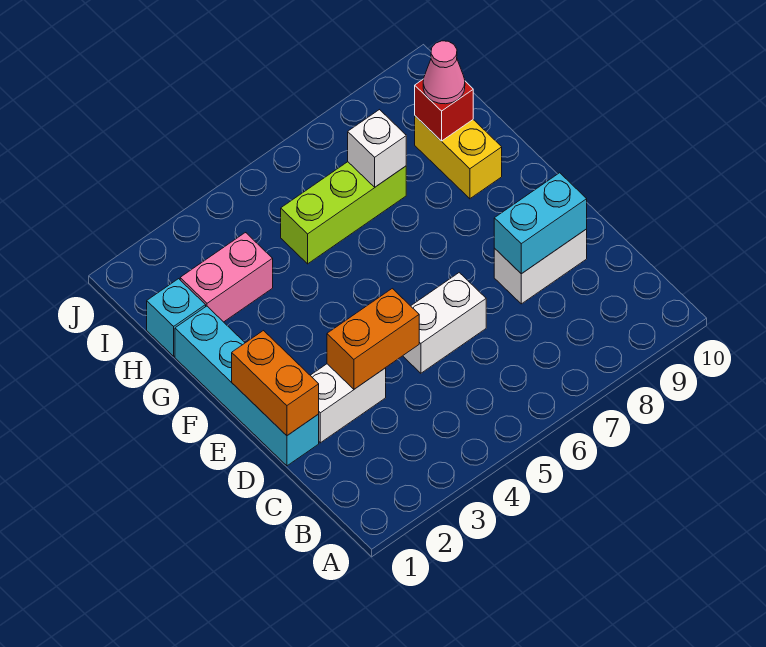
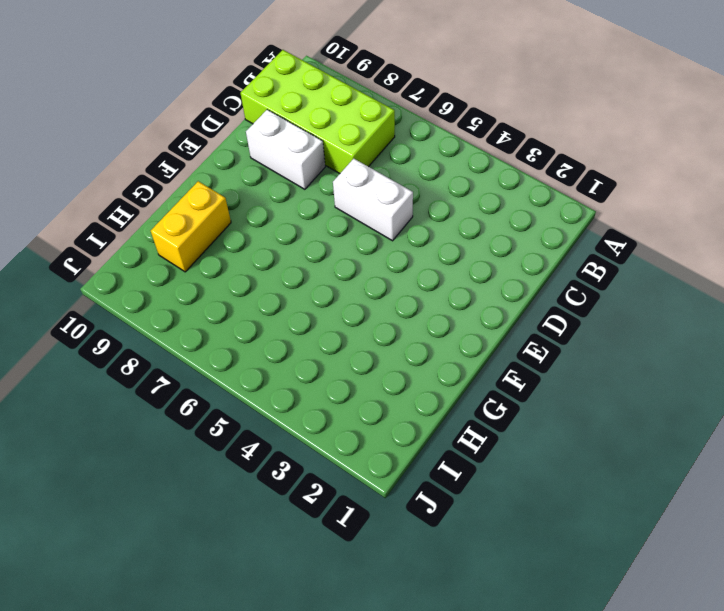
lime brick B7:C10 level 1 -> none
none -> cyan brick D1:G1 level 1
none -> white brick D2:D3 level 1
none -> cyan brick H1 level 1

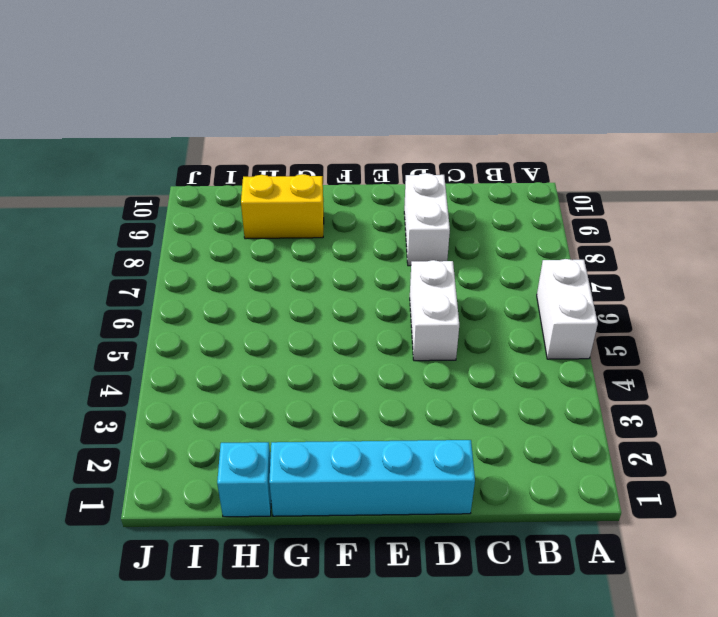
white brick A5:A6 level 1 -> white brick D2:D3 level 1
none -> pink brick H2:H3 level 1
none -> lime brick H5:H7 level 1
none -> orange brick D1:E1 level 2

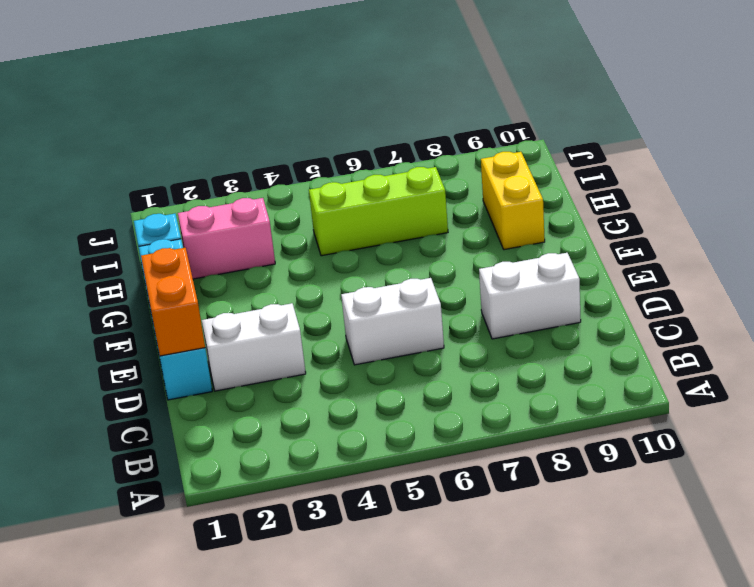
none -> orange brick D3:D4 level 2
none -> cyan brick D8:D9 level 2
none -> white brick H7 level 2

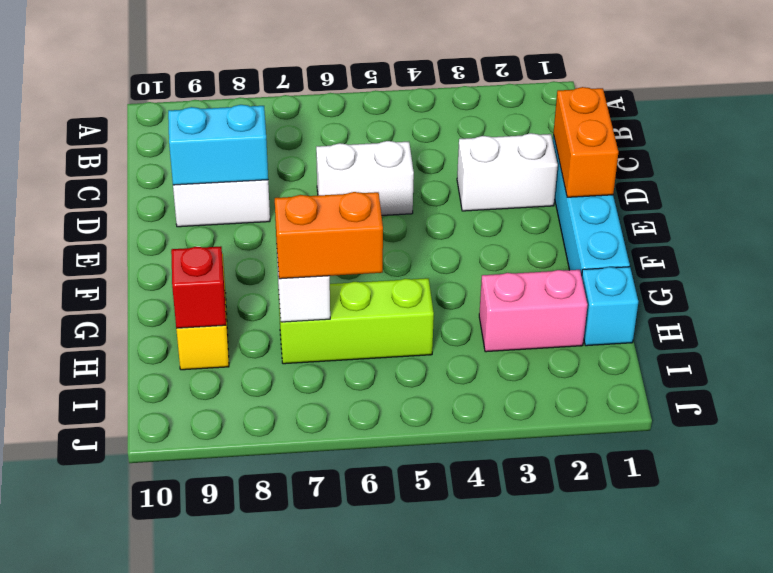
orange brick H6:H7 level 3 -> orange brick D3:D4 level 2
none -> pink cone H9 level 3

